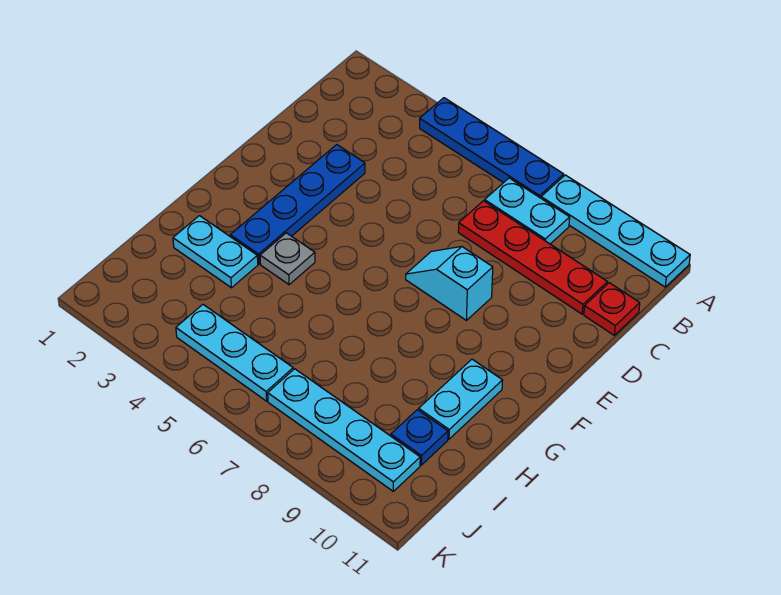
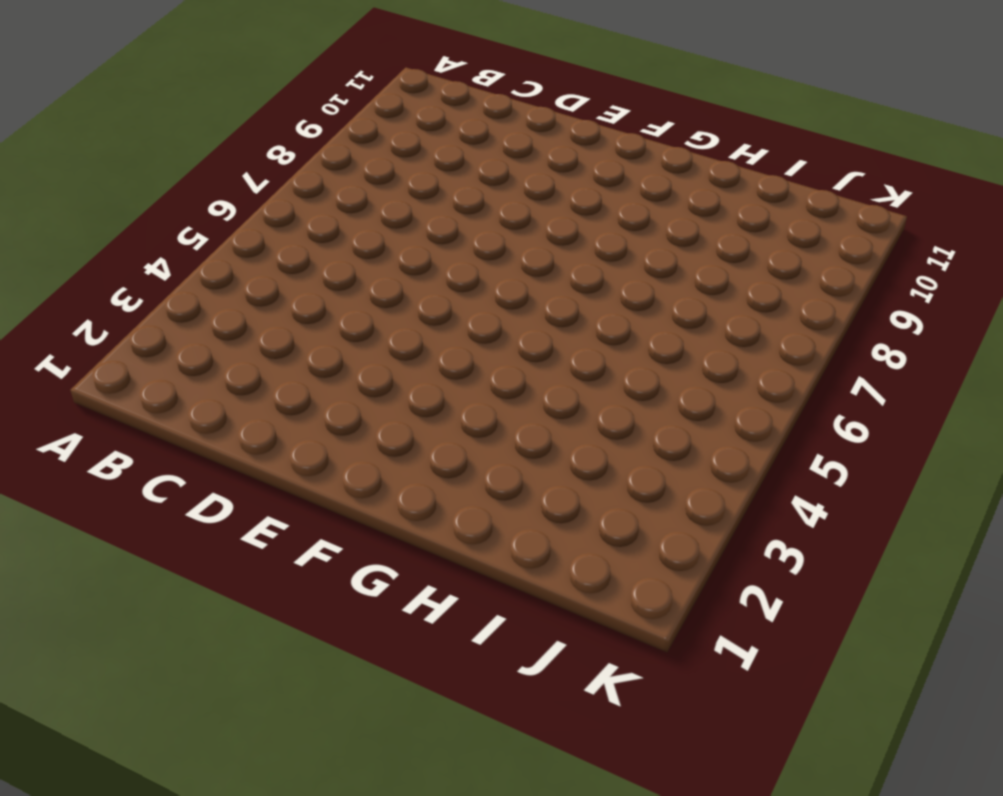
none -> blue plate A4:A7 level 1
none -> cyan plate A8:A11 level 1
none -> cyan plate B7:B8 level 1

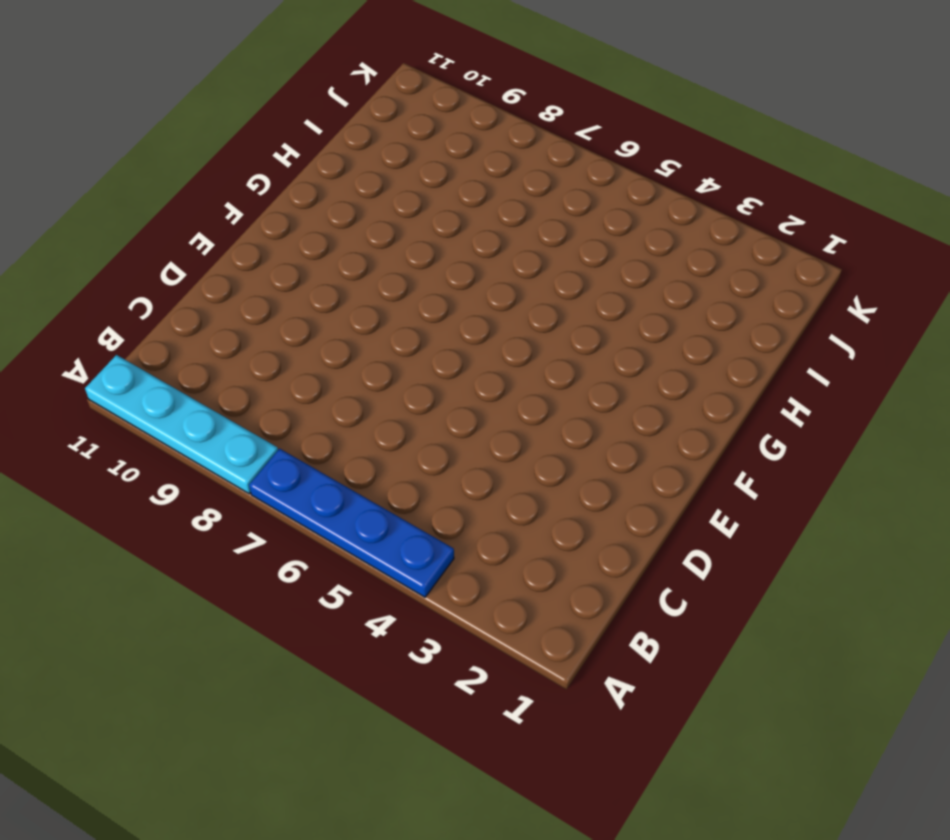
none -> cyan plate B7:B8 level 1
none -> red plate C7:C10 level 1
none -> red plate C11 level 1

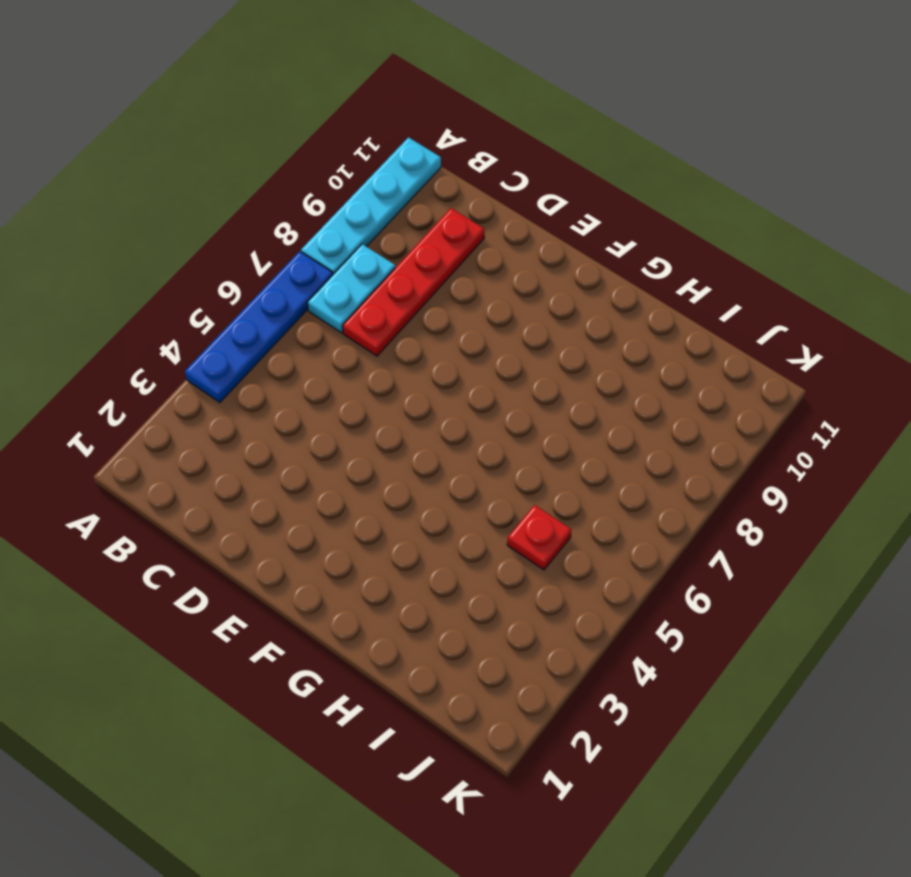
red plate I5 level 1 -> red plate C11 level 1
none -> blue plate D3:G3 level 1
none -> cyan slope E7:E8 level 1 top 8
none -> grey plate G4 level 1

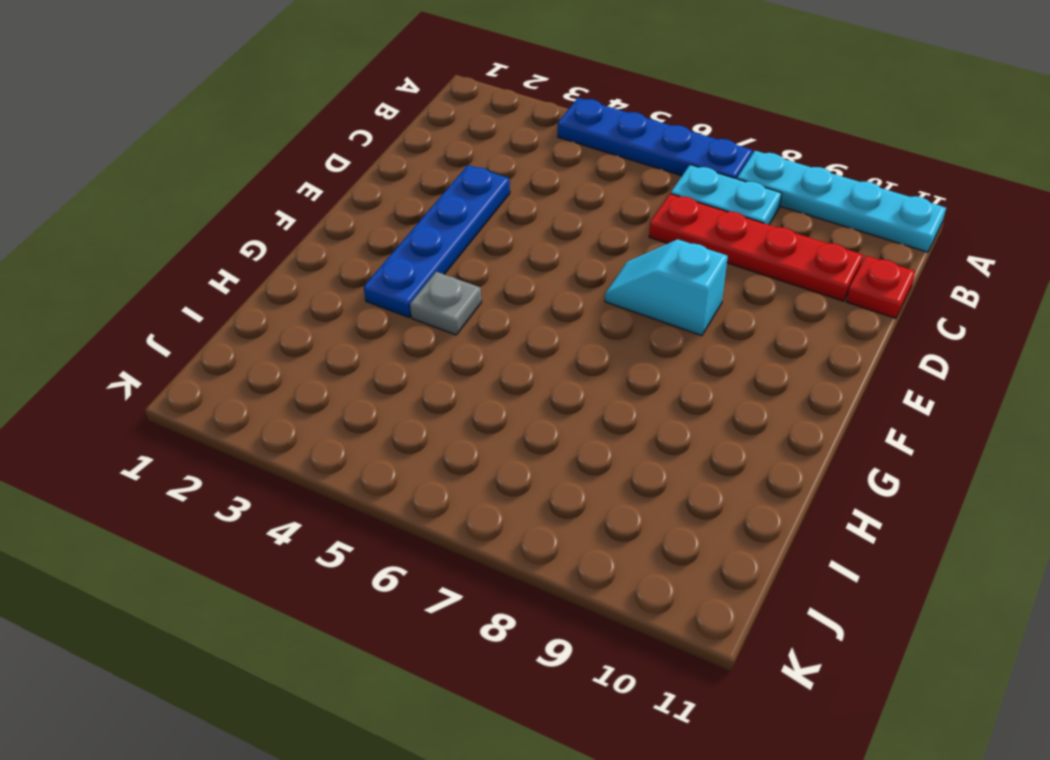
none -> cyan plate G10:H10 level 1
none -> cyan plate H2:H3 level 1
none -> blue plate I10 level 1

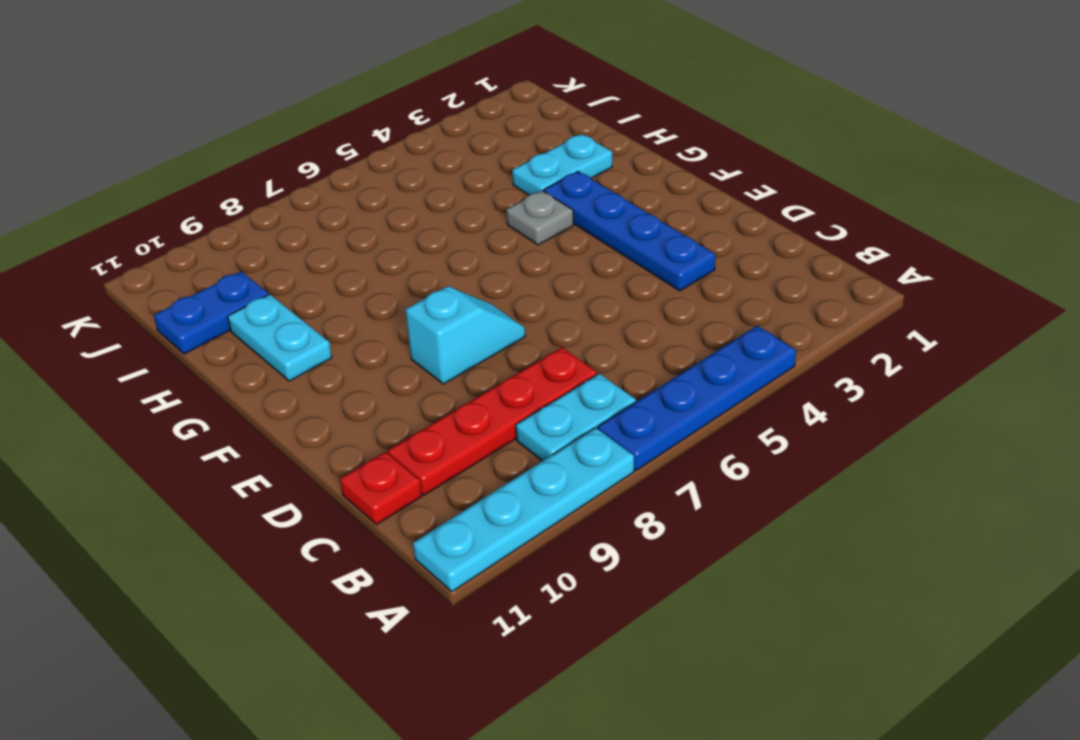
blue plate I10:I11 level 1 -> blue plate I10 level 1
none -> cyan plate J4:J6 level 1
none -> cyan plate J7:J10 level 1

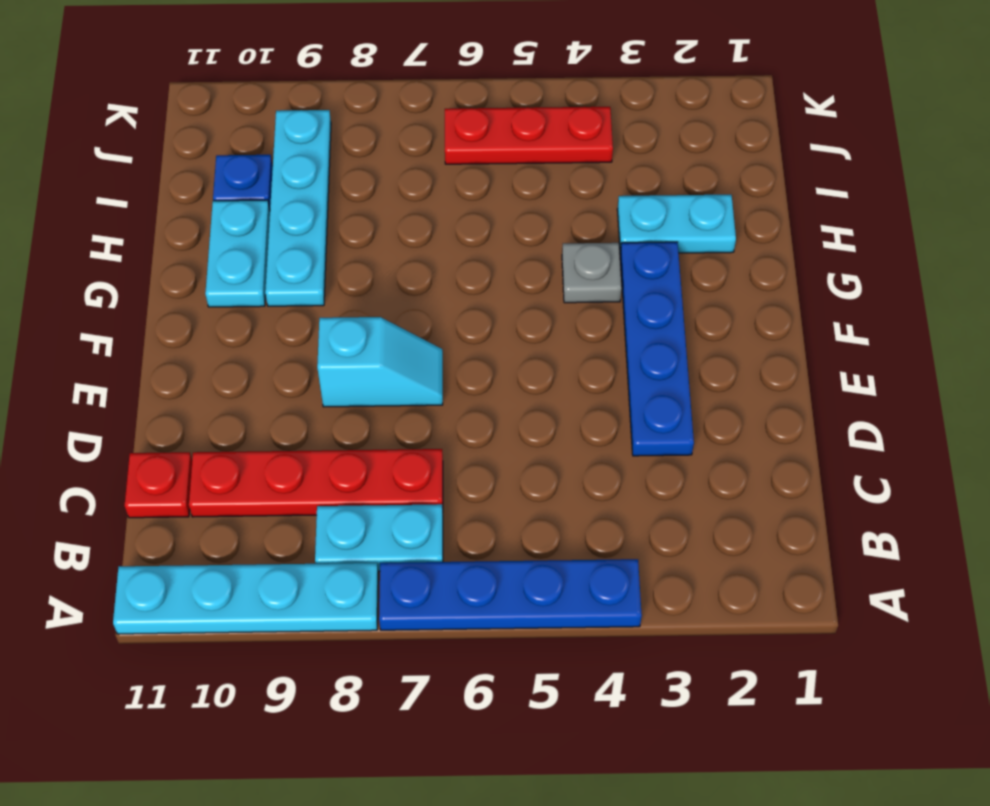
cyan plate G9:J9 level 1 -> cyan plate J7:J10 level 1
red plate J4:J6 level 1 -> cyan plate J4:J6 level 1

